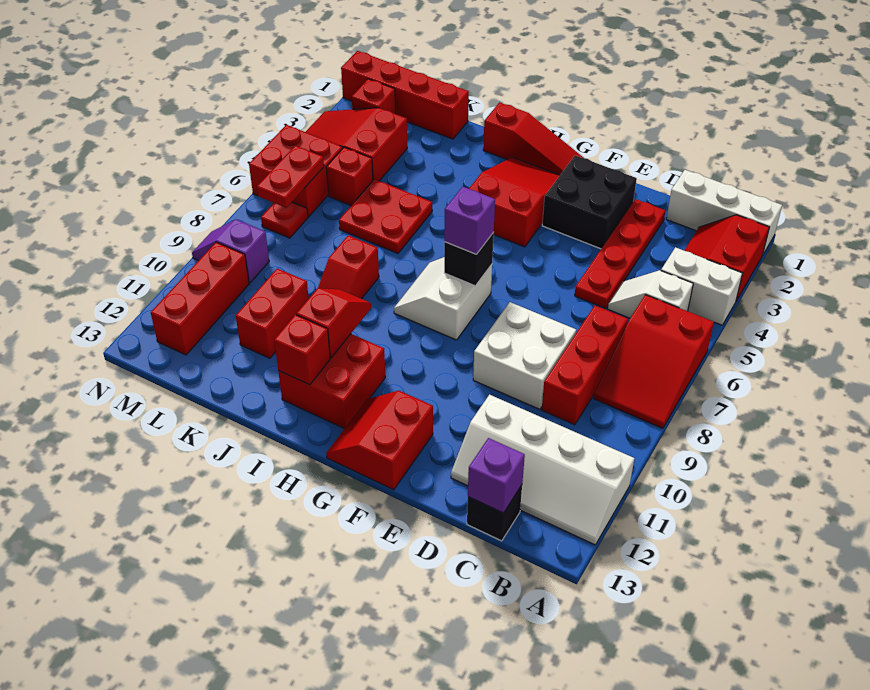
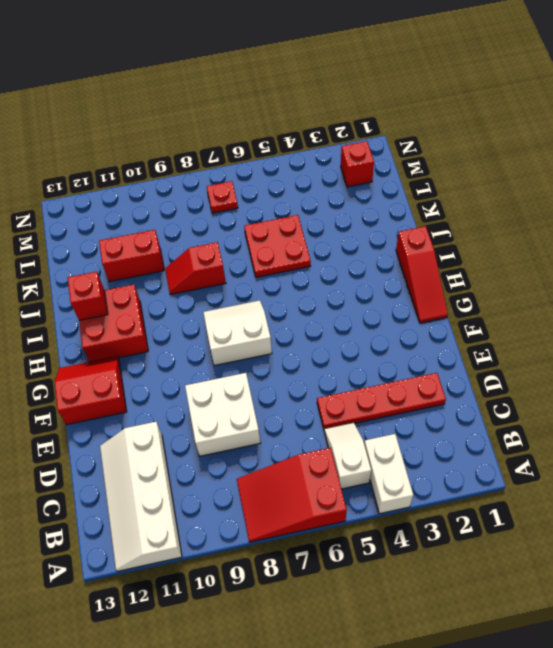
none -> white brick A1:C1 level 1
none -> red slope A2:B3 level 1 top A
none -> red brick C7:C9 level 1
none -> black brick C13 level 1

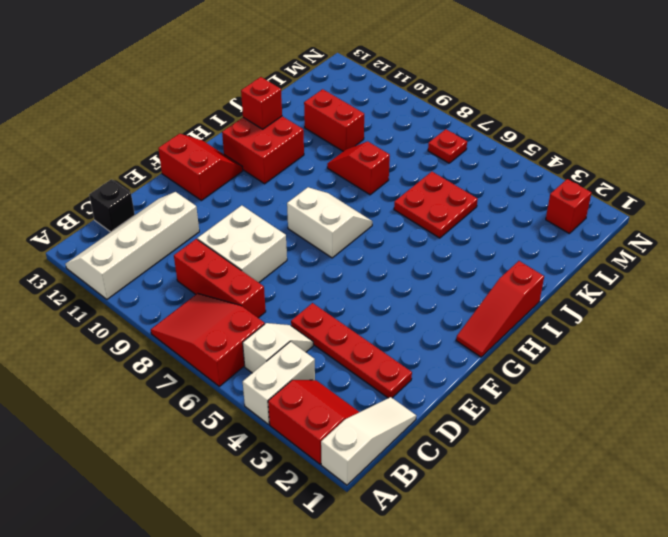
white slope A1:C1 level 1 top A -> white brick A1:C1 level 1
none -> black brick E2:F3 level 1
none -> red slope G2:H4 level 1 top 4
none -> red brick K1:N1 level 1
none -> red slope L3:N4 level 1 top L

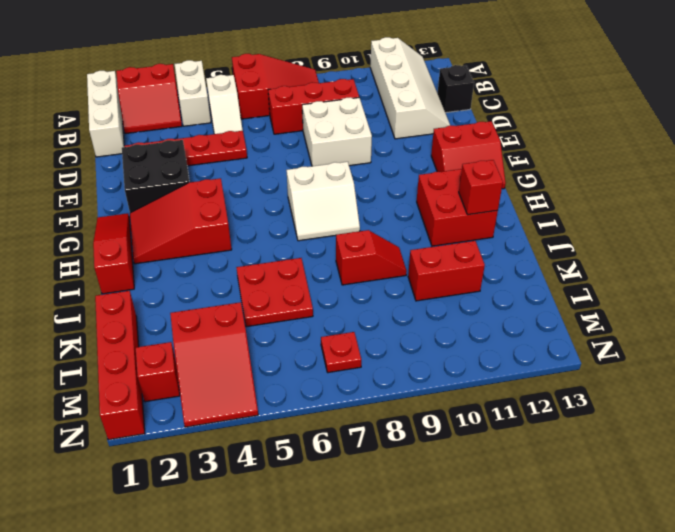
none -> red brick L5 level 1
none -> red brick M5:N6 level 1
none -> purple slope M9:N9 level 1 top M
none -> red brick M10:M12 level 1

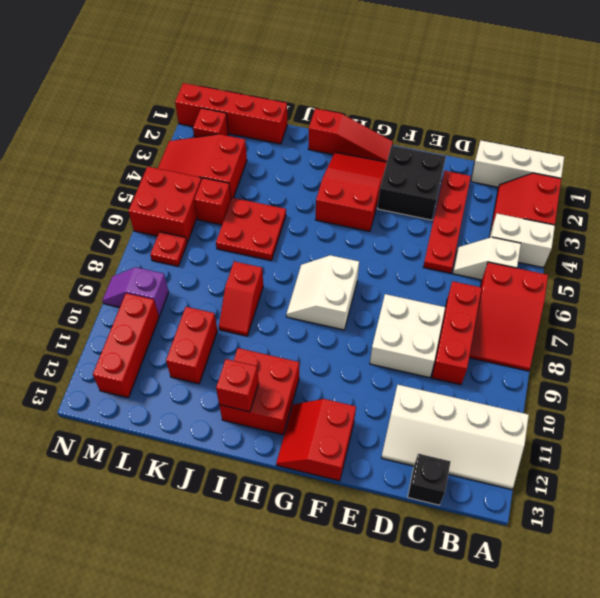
none -> purple brick C13 level 2
none -> black brick G7 level 2
none -> red slope I10:I11 level 2 top 11
none -> red plate M6:M7 level 2

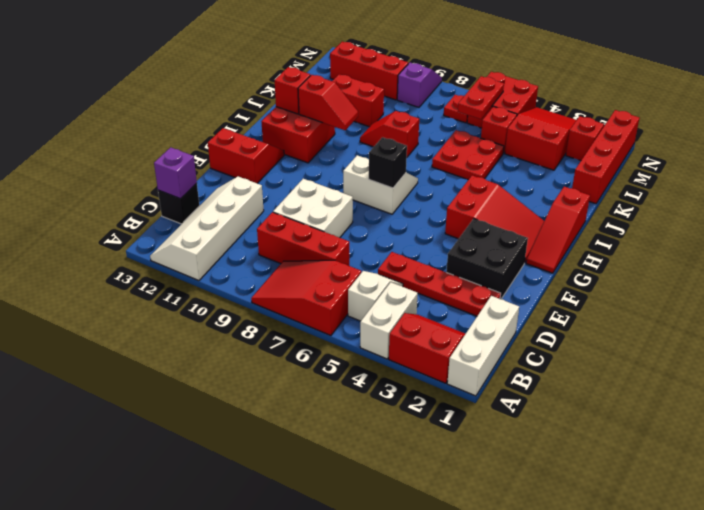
red plate L6:M6 level 2 -> red plate M6:M7 level 2
none -> purple brick G7 level 3

